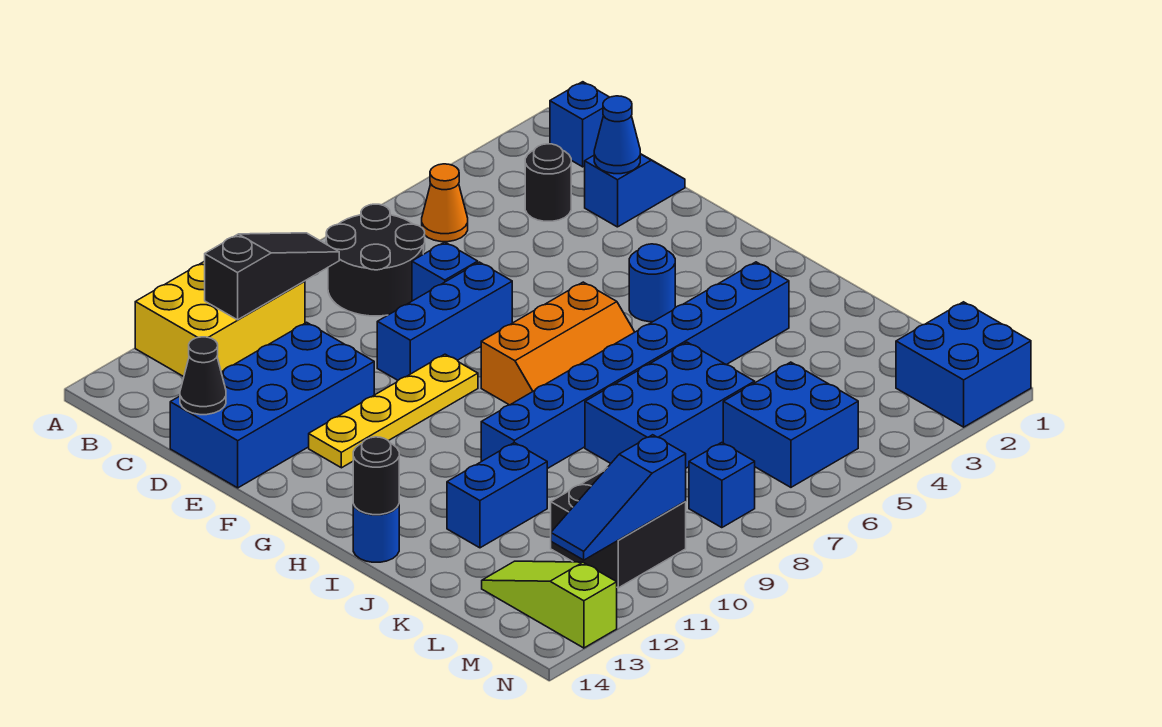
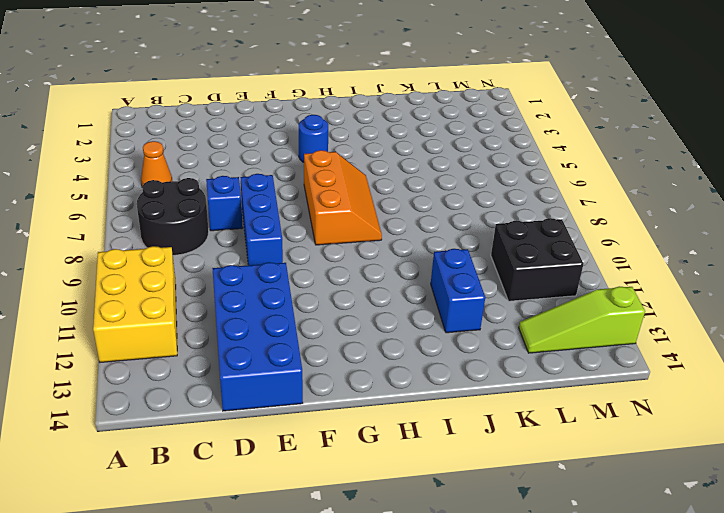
none -> blue brick B1 level 1
none -> black round brick C3 level 1
none -> blue slope D1:D2 level 1 top 2

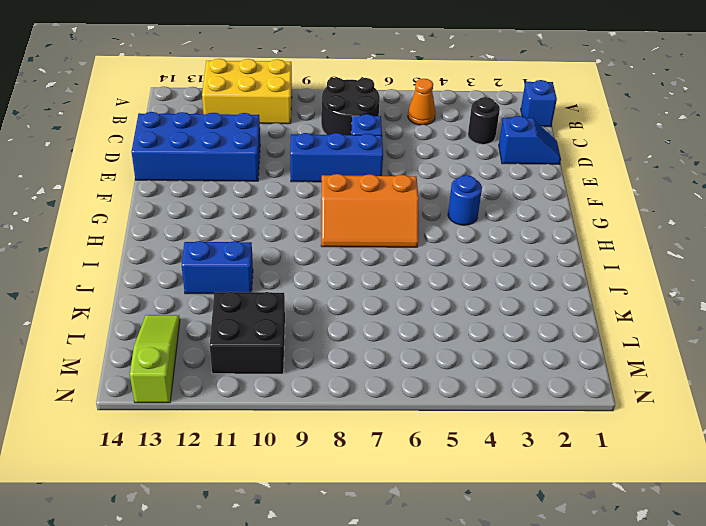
none -> yellow plate F9:F12 level 1
none -> blue brick I3:I10 level 1
none -> blue round brick I14 level 1

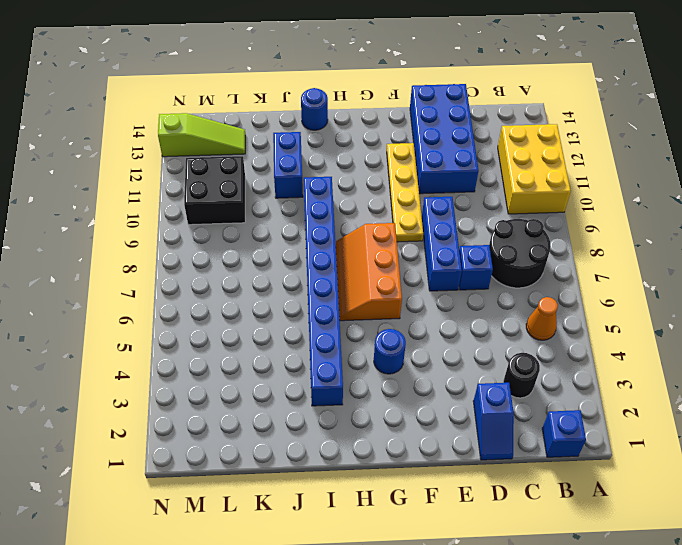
none -> blue brick J6:K8 level 1
none -> blue brick L5:M6 level 1
none -> blue brick M1:N2 level 1

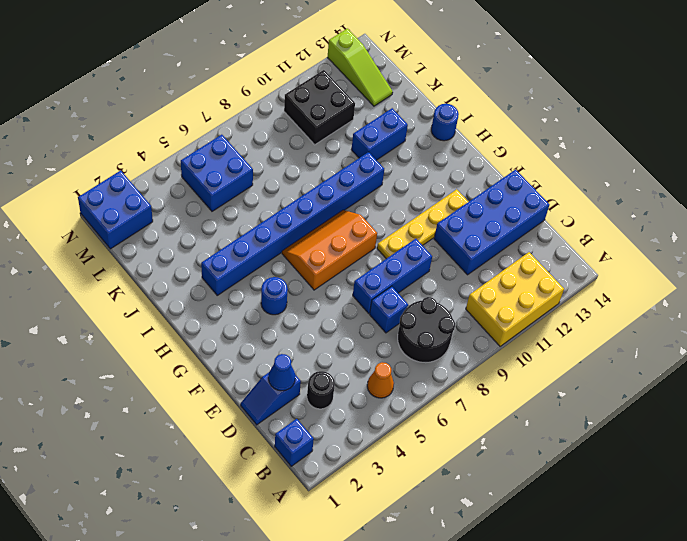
none -> blue brick J6:K8 level 1
none -> blue brick M8 level 1
none -> black slope B9:B11 level 2 top 11

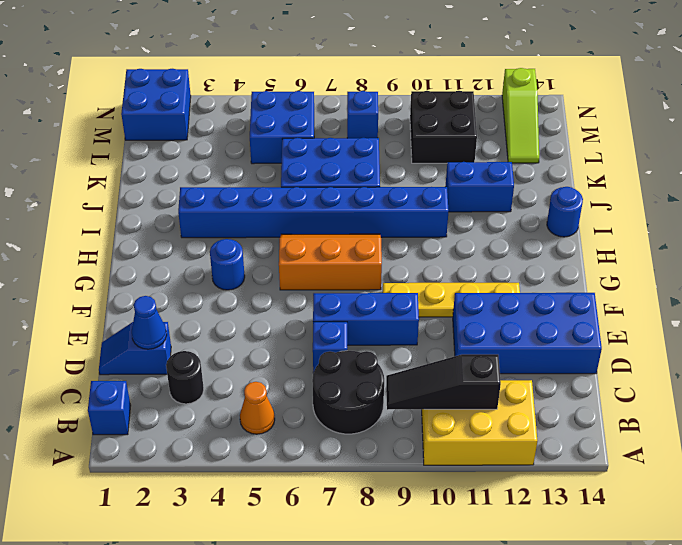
none -> black cone D14 level 2
none -> black round brick I14 level 2
none -> blue slope M10:M12 level 2 top 10

